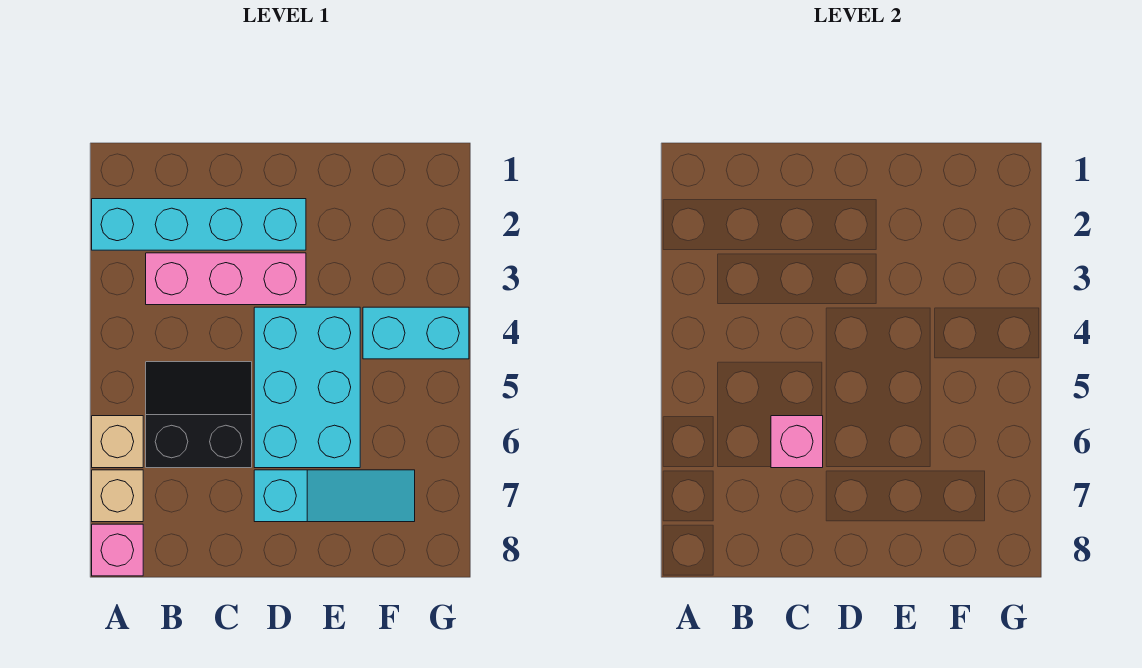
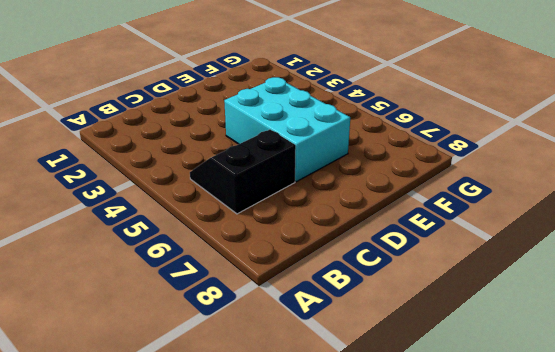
none -> cyan brick A2:D2 level 1
none -> tan brick A6 level 1

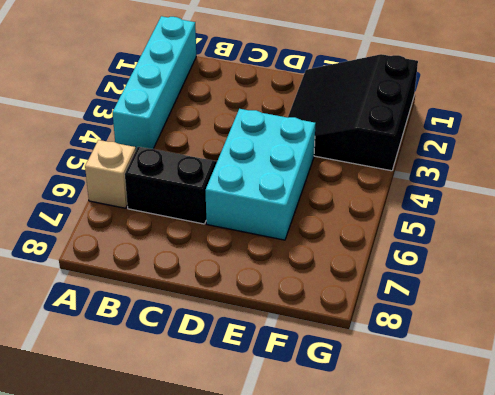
cyan brick A1:A4 level 1 -> cyan brick A2:D2 level 1
black slope E1:G3 level 1 top G -> none
none -> tan brick A7 level 1
none -> pink brick A8 level 1

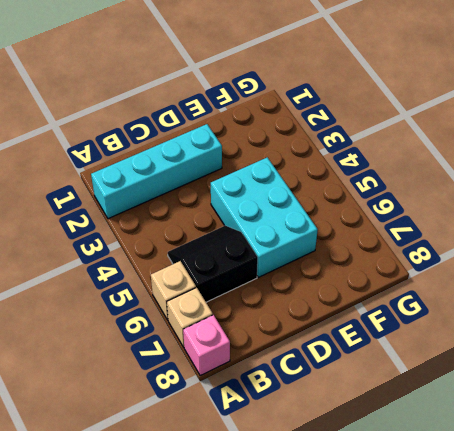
none -> pink brick B3:D3 level 1
none -> cyan slope D7:F7 level 1 top D

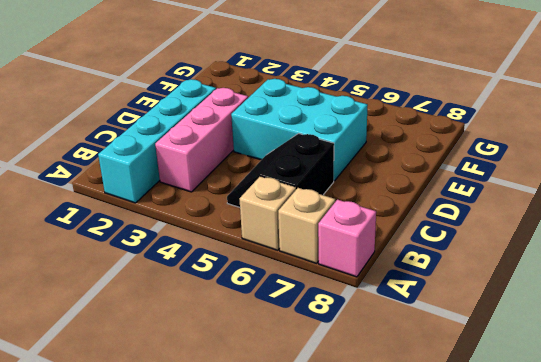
none -> cyan slope D7:F7 level 1 top D
none -> cyan brick F4:G4 level 1

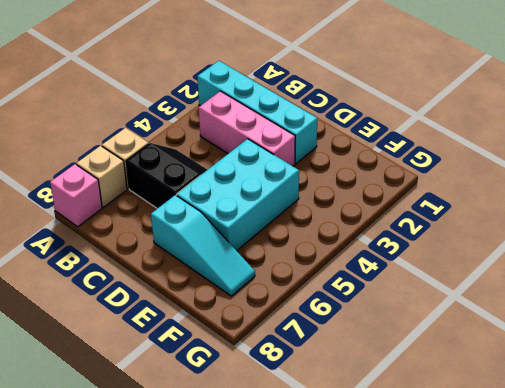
none -> cyan brick F4:G4 level 1
none -> pink brick C6 level 2

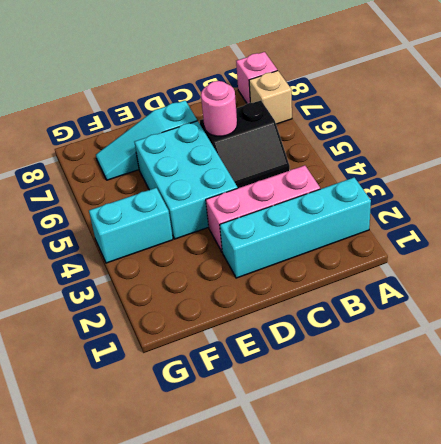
pink round brick C6 level 2 -> pink brick C6 level 2
none -> tan brick A6 level 1

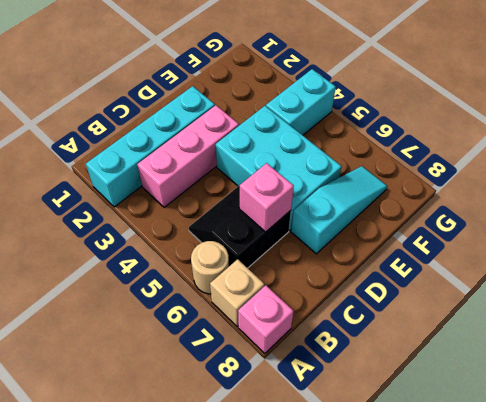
tan round brick A6 level 1 -> tan brick A6 level 1

